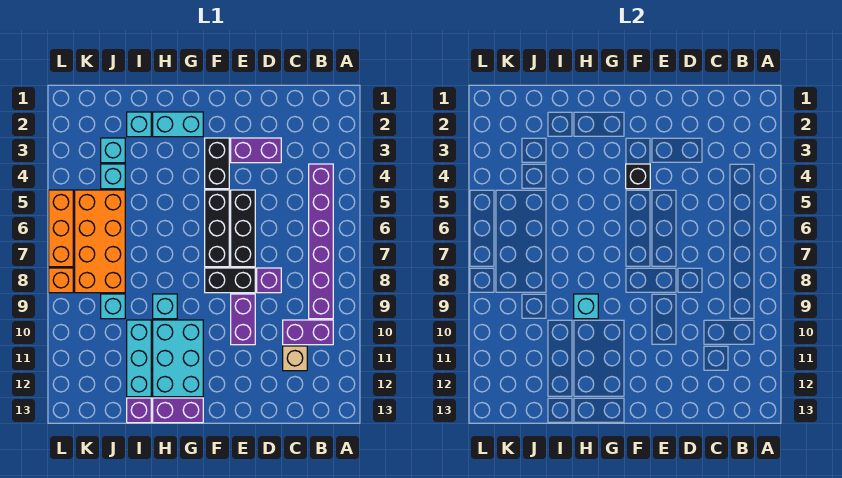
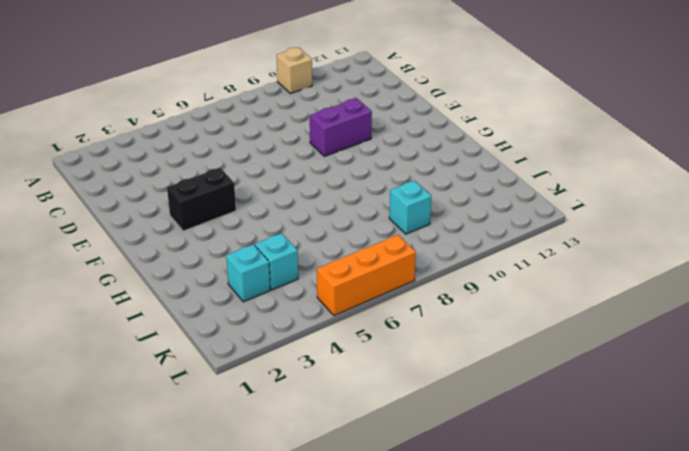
tan brick A10 level 1 -> tan brick C11 level 1
none -> purple brick B4:B9 level 1
none -> purple brick B10:C10 level 1
none -> purple brick D3:E3 level 1

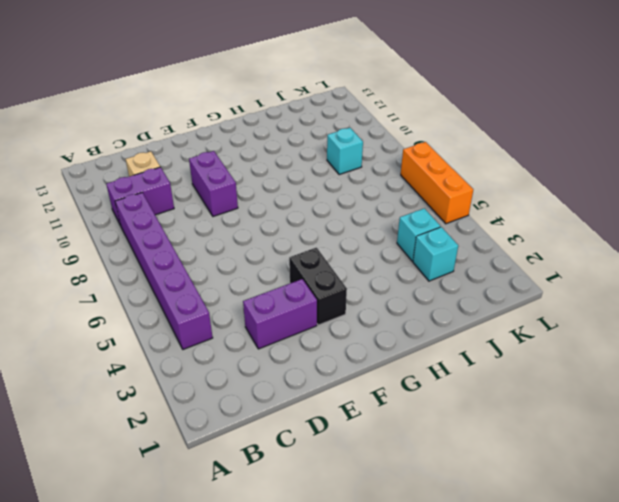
none -> purple brick D8 level 1
none -> black brick E5:E7 level 1
none -> black brick E8:F8 level 1

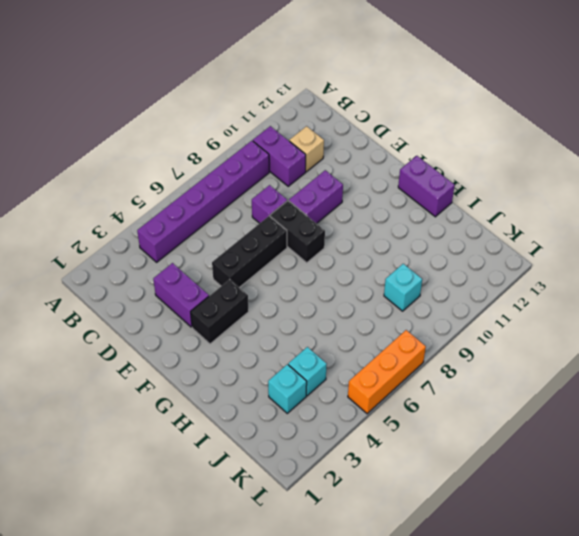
none -> black brick F5:F7 level 1
none -> cyan brick G2:H2 level 1
none -> cyan brick G10:H12 level 1

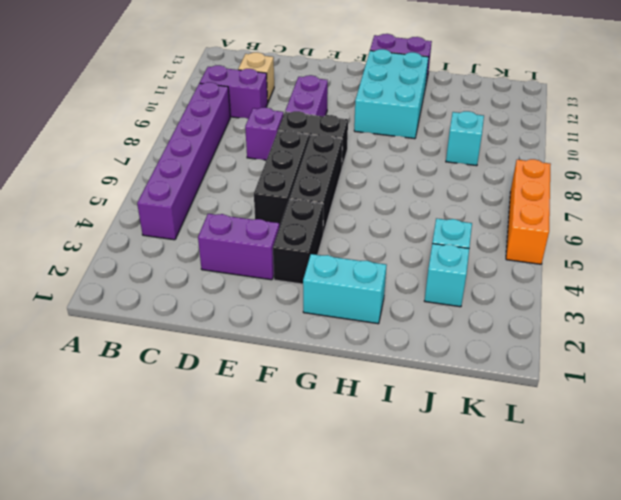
none -> cyan brick H9 level 1
none -> cyan brick I2 level 1
none -> cyan brick I10:I12 level 1

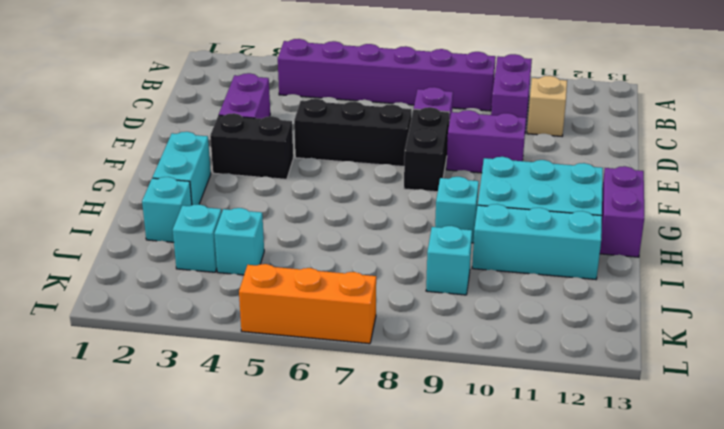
none -> black brick F5:F7 level 1
none -> purple brick I13 level 1
none -> orange brick J5:K8 level 1

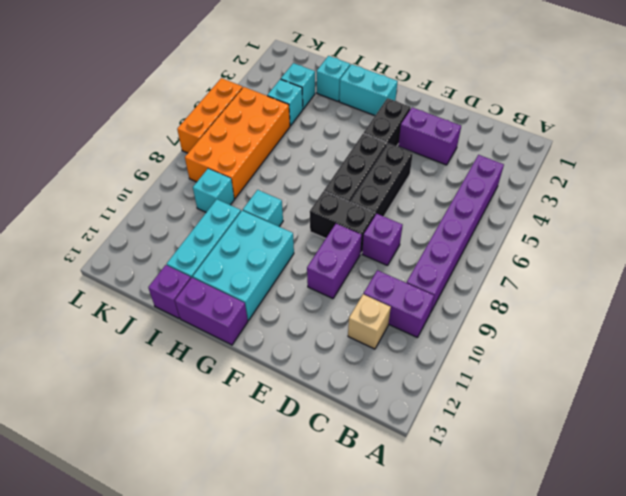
none -> orange brick L8 level 1
none -> black brick F4 level 2
none -> cyan brick H9 level 2

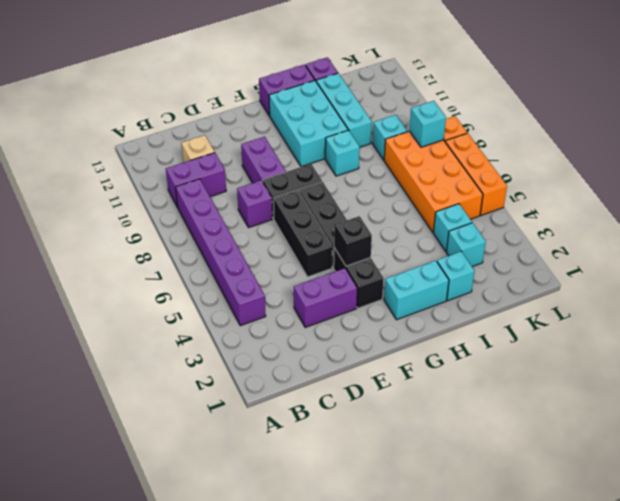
cyan brick K8 level 2 -> cyan brick H9 level 2

